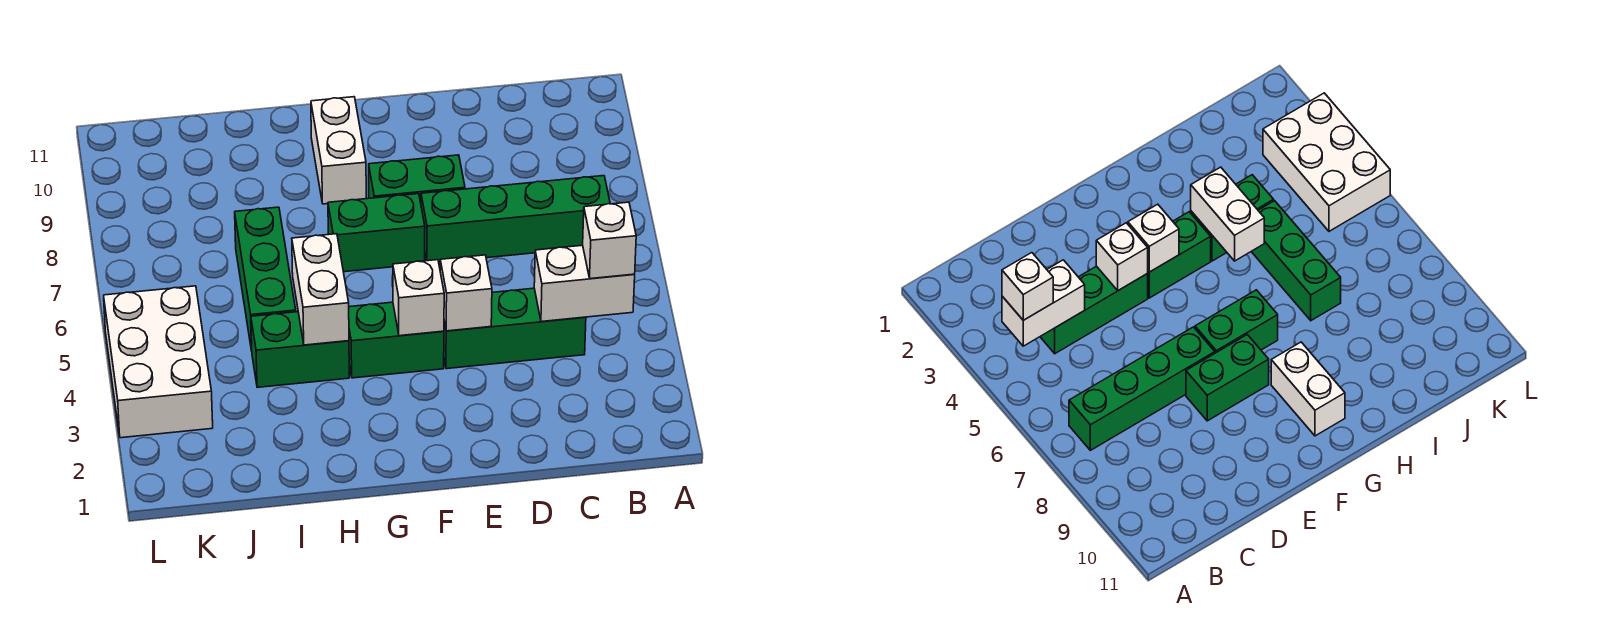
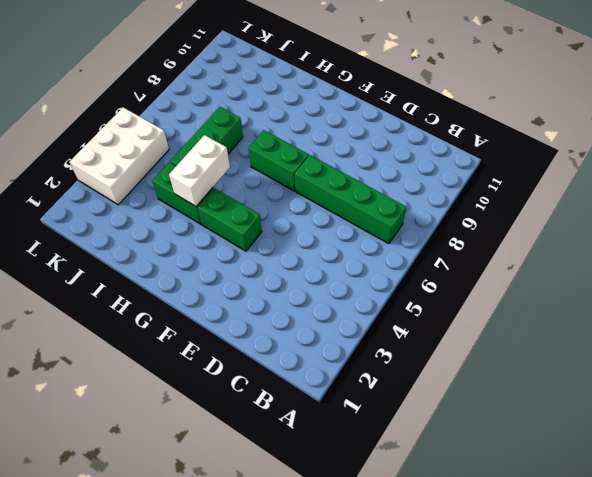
none -> green brick C4:E4 level 1
none -> green brick E8:F8 level 1
none -> white brick G9:G10 level 1

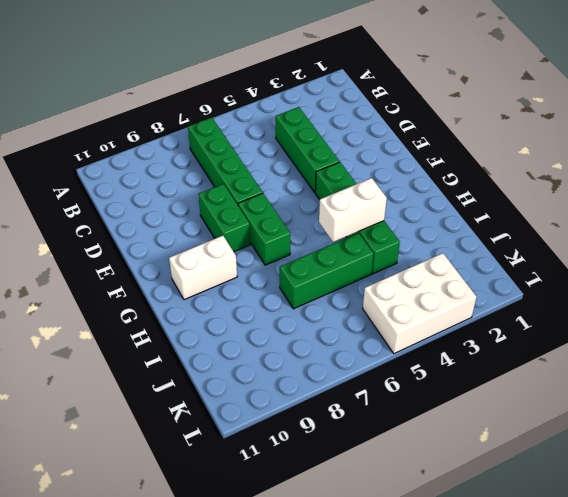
none -> white brick B4:C4 level 2
none -> white brick E4 level 2
none -> white brick F4 level 2

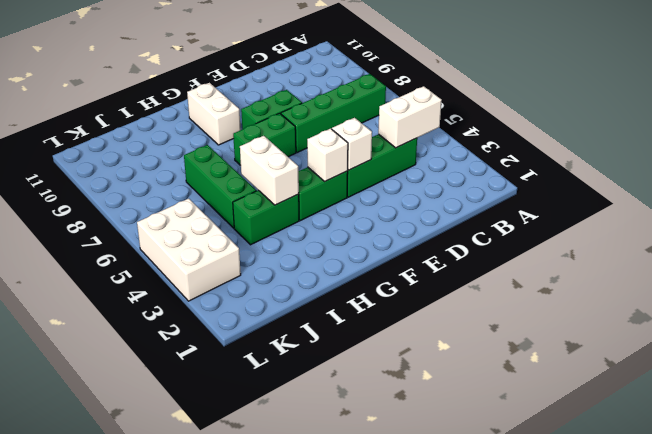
none -> white brick B4 level 3

